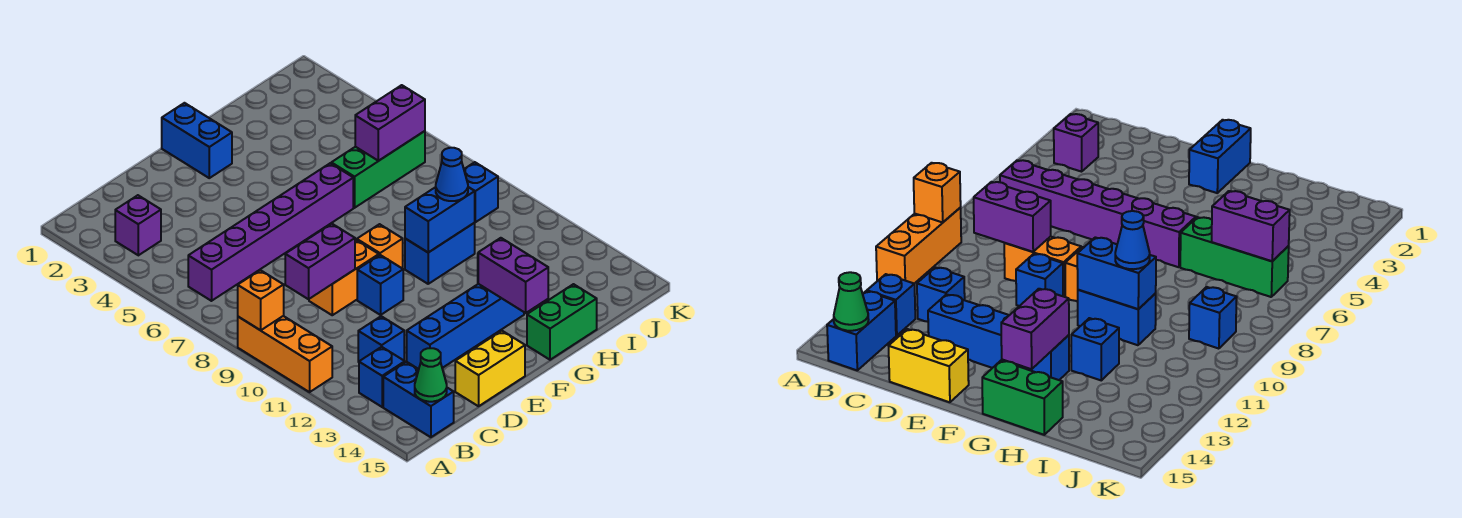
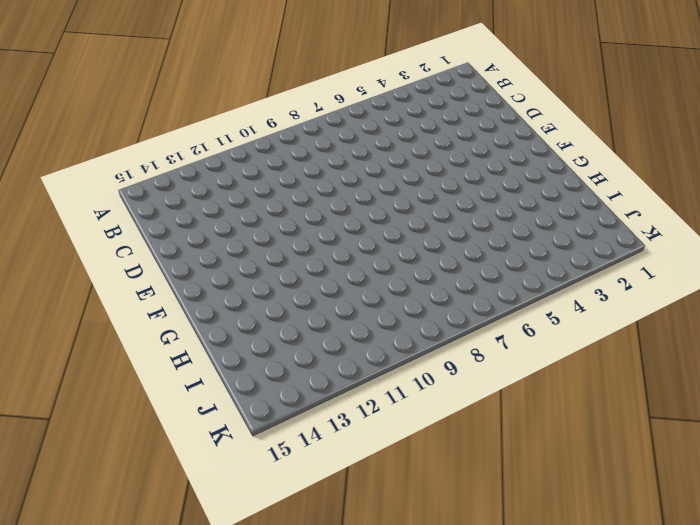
none -> orange brick A9:A11 level 1
none -> purple brick B3 level 1
none -> purple brick B6:G6 level 1

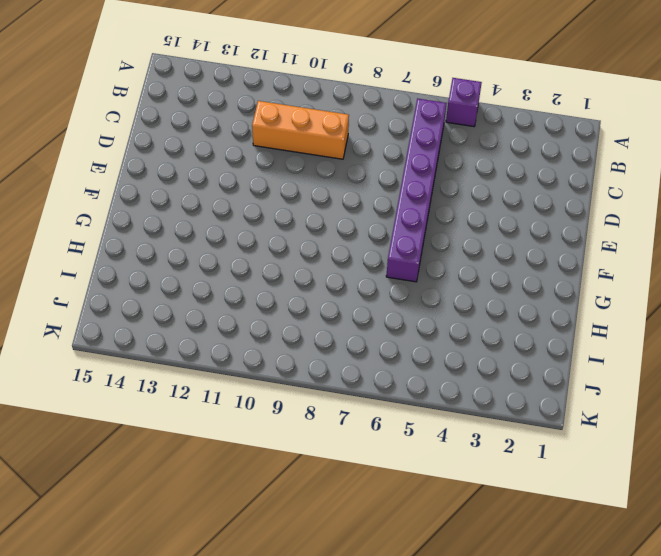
purple brick A5 level 1 -> purple brick B3 level 1
orange brick C9:C11 level 1 -> orange brick A9:A11 level 1
none -> blue brick B13 level 1
none -> blue brick B14:B15 level 1
none -> blue brick C12 level 1

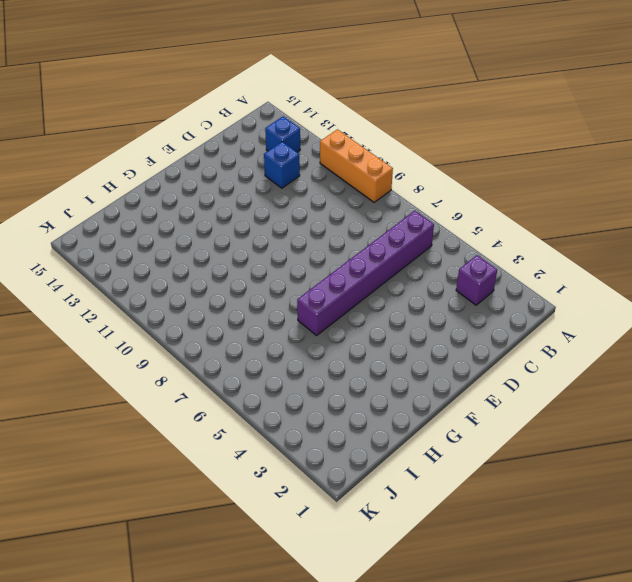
none -> blue brick B14:B15 level 1
none -> orange brick D9:E9 level 1
none -> blue brick D13:G13 level 1

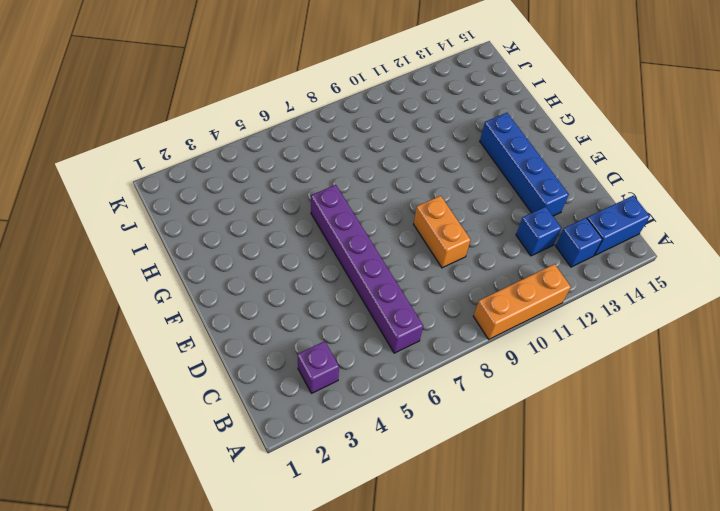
none -> yellow brick D15:E15 level 1
none -> blue brick E10 level 1
none -> blue brick F1:F2 level 1

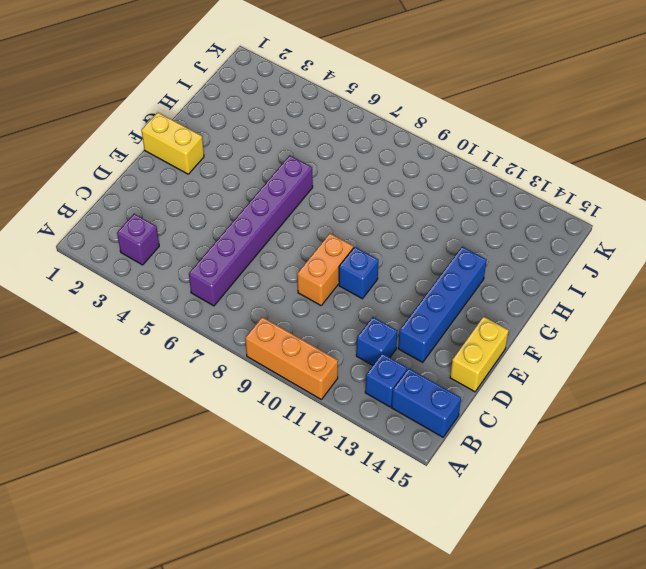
yellow brick F1:F2 level 1 -> blue brick F1:F2 level 1
none -> orange brick F9 level 1
none -> blue brick G10:H10 level 1
none -> green brick G15:H15 level 1

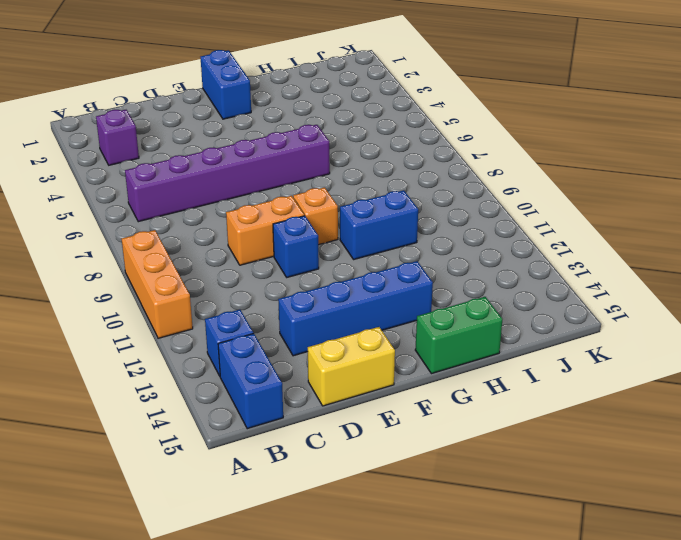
none -> blue brick C12 level 1
none -> green brick H6:J6 level 1
none -> blue brick H12 level 1

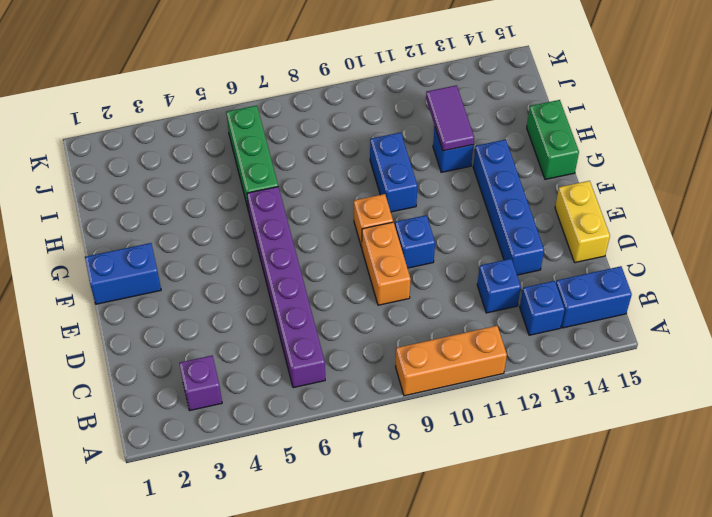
purple tile H12:I12 level 2 -> none
none -> blue brick J9 level 1
none -> orange brick A9 level 2
none -> green cone B15 level 2

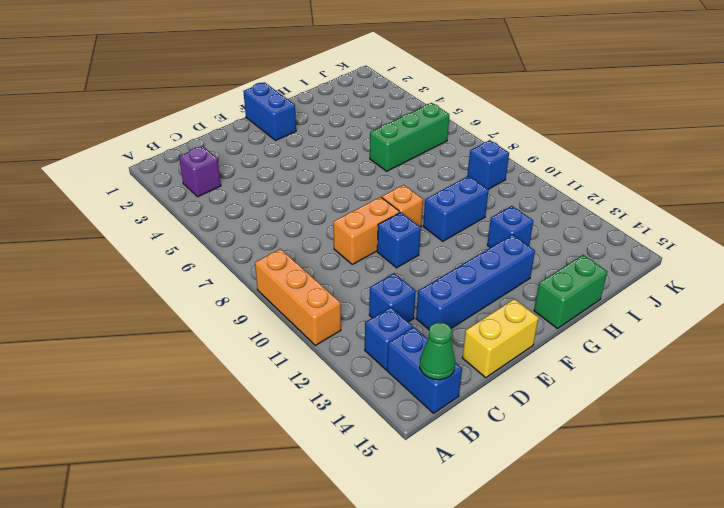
none -> purple brick B6:G6 level 1
none -> orange brick A9 level 2
none -> purple brick C9:D9 level 2

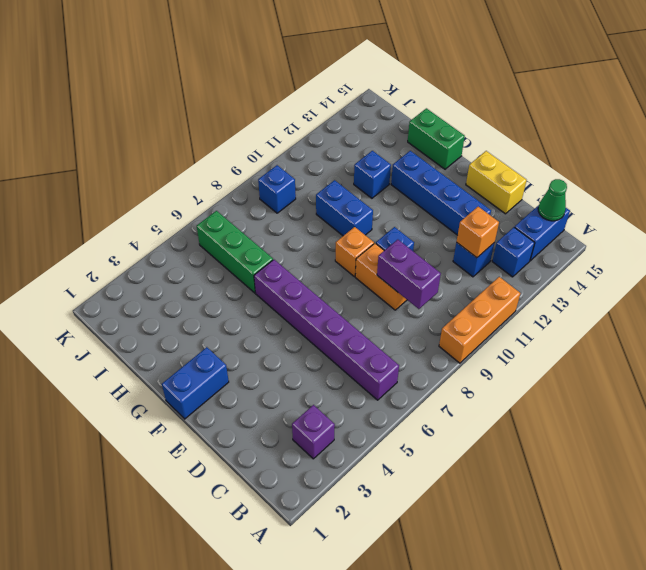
orange brick C12 level 2 -> orange brick A9 level 2
none -> blue brick G10:H10 level 2
none -> purple brick G13:G14 level 2
none -> purple brick I6:J6 level 2

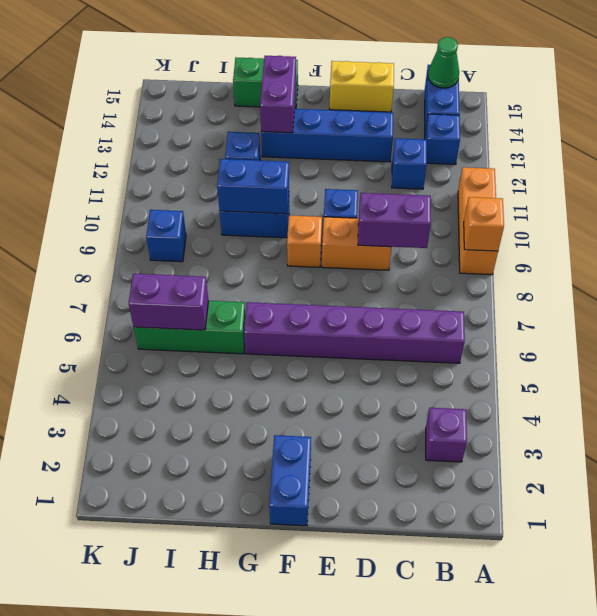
none -> blue cone H10 level 3

